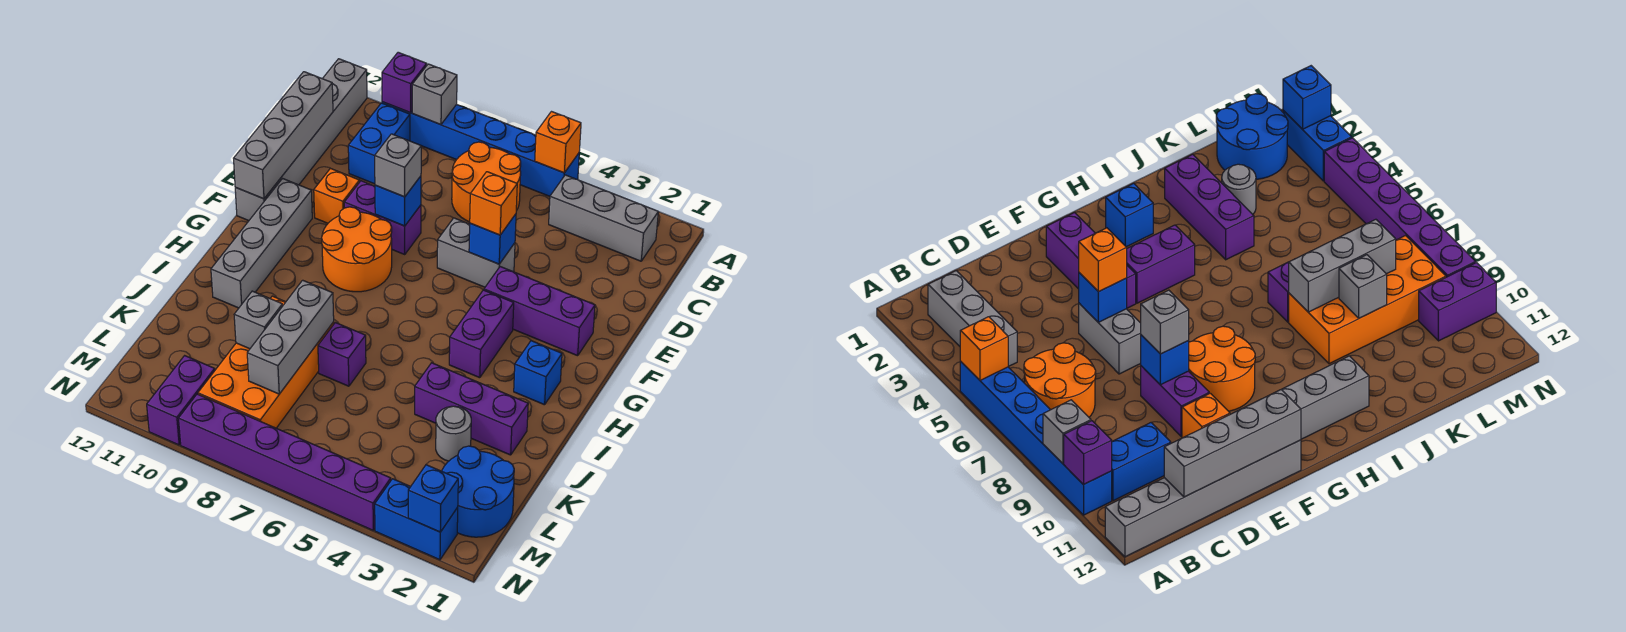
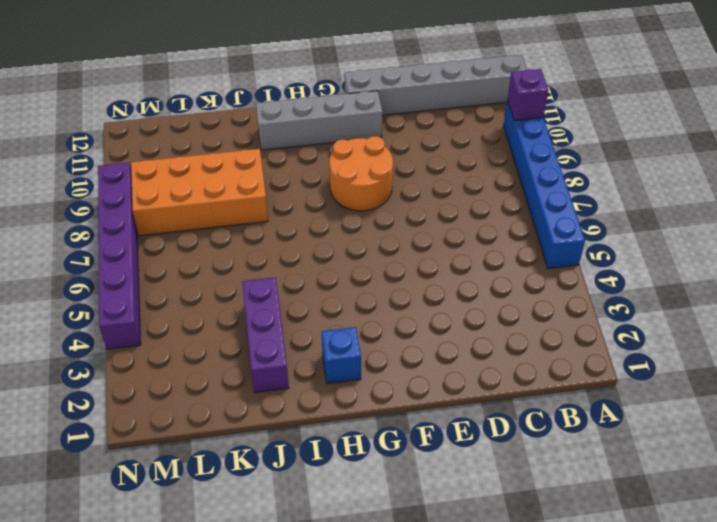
none -> grey brick B2:B4 level 1
none -> orange round brick B6:C7 level 1
none -> blue brick B10:C10 level 1
none -> grey brick E5:E6 level 1

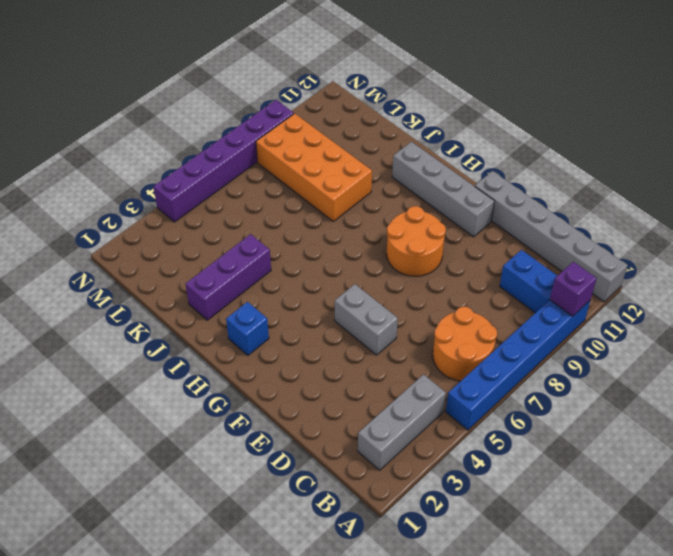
grey brick E5:F5 level 1 -> grey brick E5:E6 level 1
none -> purple brick E8:E9 level 1
none -> orange brick E10 level 1
none -> purple brick F2:F4 level 1
none -> purple brick G4:H4 level 1

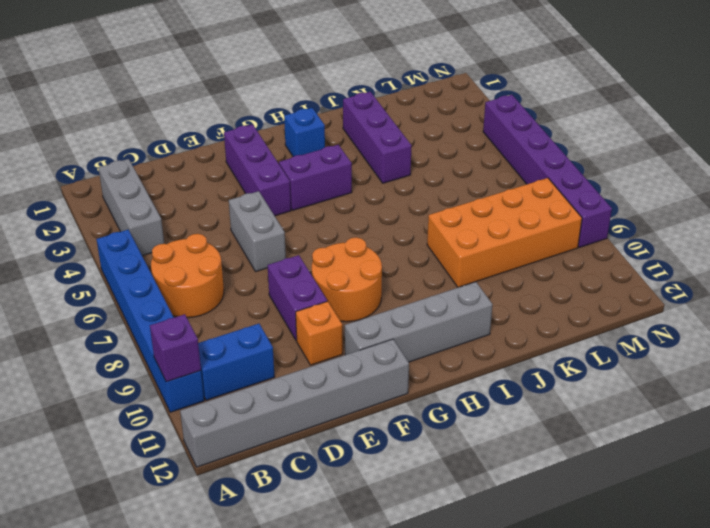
none -> purple brick J7 level 1
none -> grey round brick K3 level 1
none -> blue round brick L1:M2 level 1
none -> purple brick M10:N10 level 1

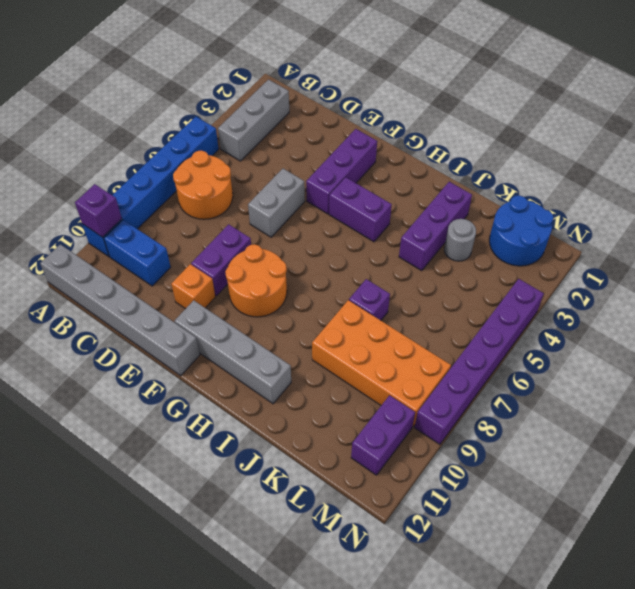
purple brick M10:M11 level 1 -> purple brick M10:N10 level 1
none -> blue brick H2 level 1
none -> blue brick N2:N3 level 1
none -> orange brick A5 level 2
none -> grey brick A9 level 2

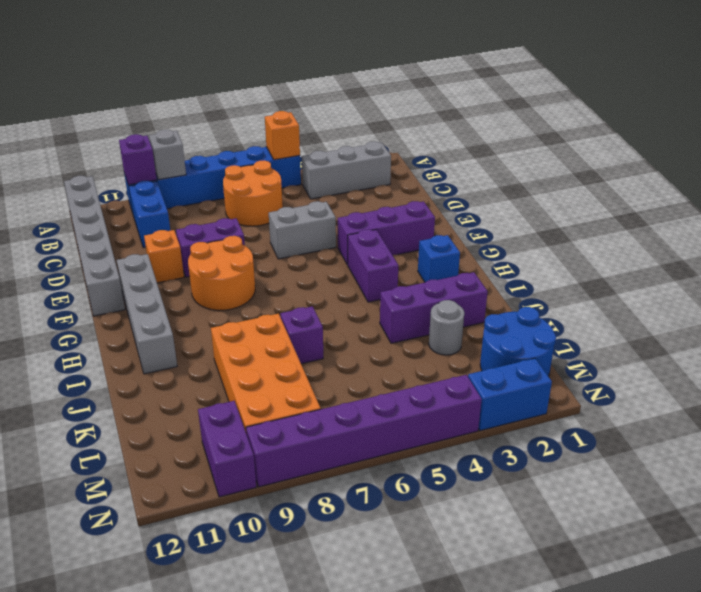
none -> grey brick C12:F12 level 2
none -> blue brick E5 level 2
none -> blue brick E8 level 2
none -> grey brick J8:L8 level 2

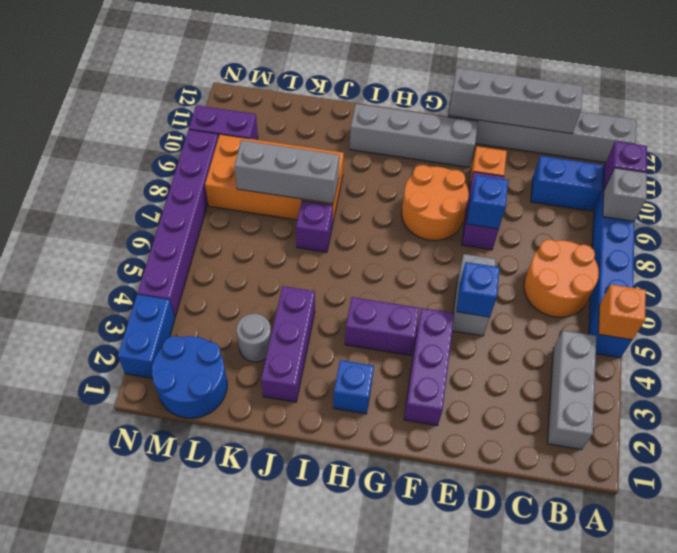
none -> grey brick K9 level 2
none -> blue brick N2 level 2
none -> orange brick E5 level 3
none -> grey brick E8 level 3

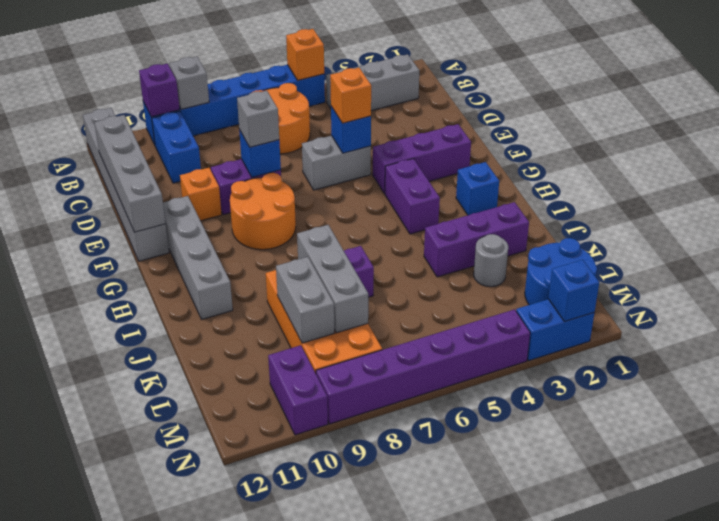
grey brick K9:L9 level 2 -> grey brick K9 level 2

